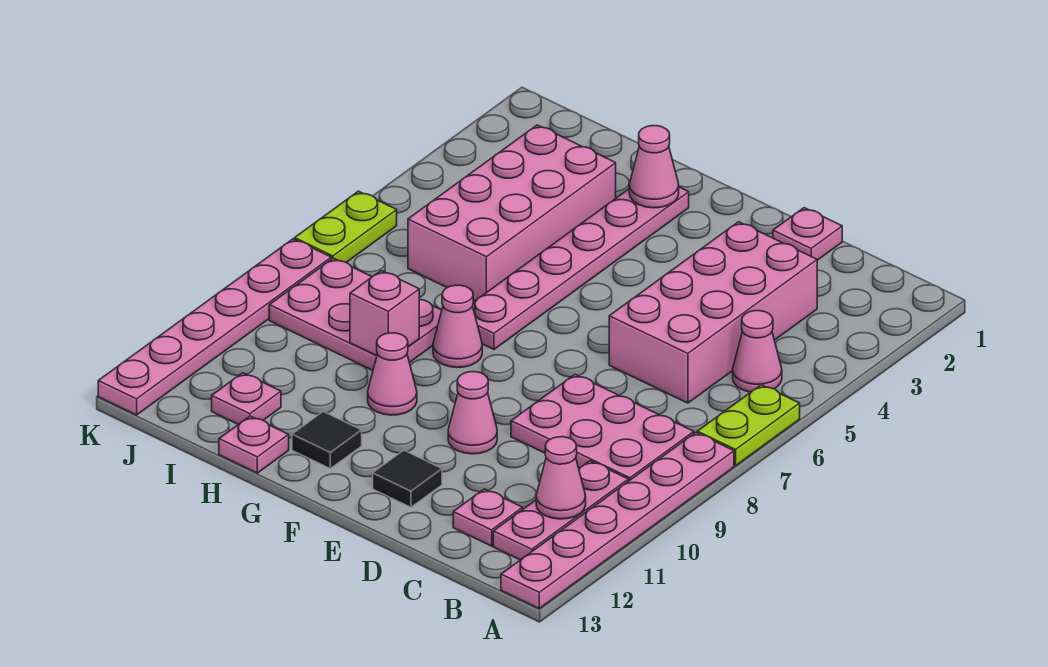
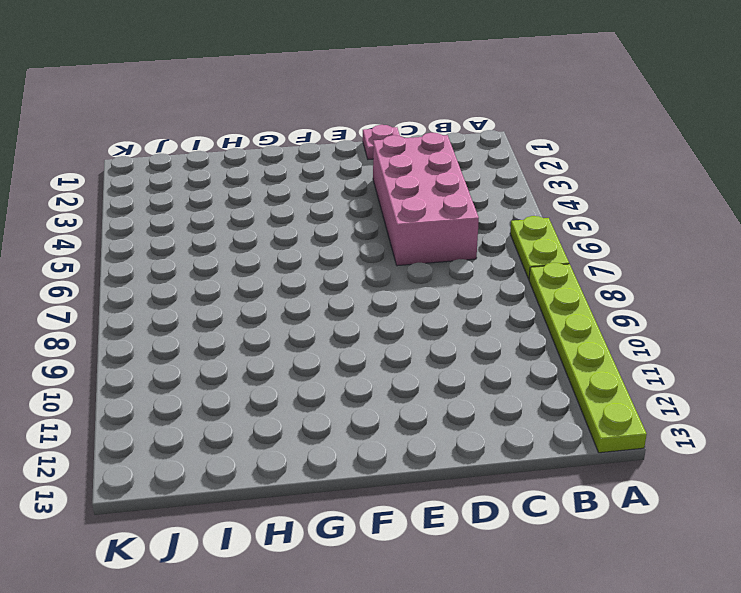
lime plate A8:A13 level 1 -> pink plate A8:A13 level 1
none -> pink cone B5 level 1
none -> pink plate B8:D9 level 1
none -> pink plate B10:B12 level 1

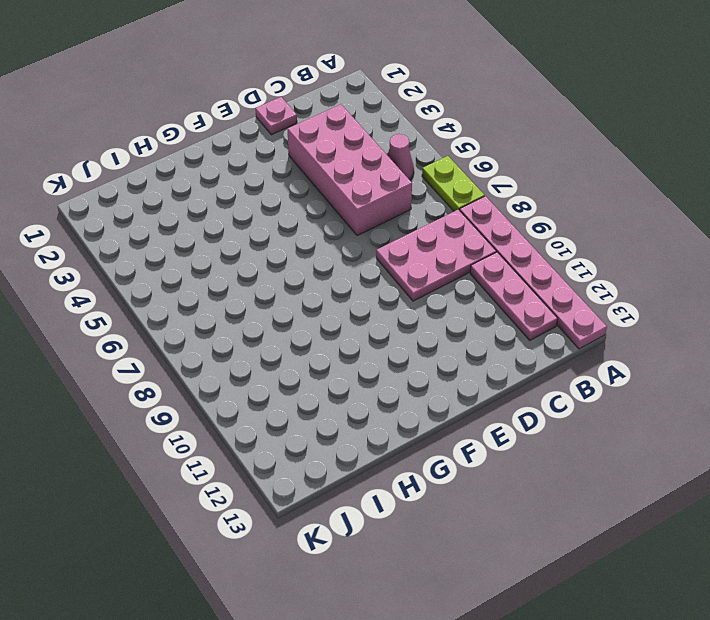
none -> pink plate C12 level 1
none -> pink cone E10 level 1
none -> black tile E12 level 1

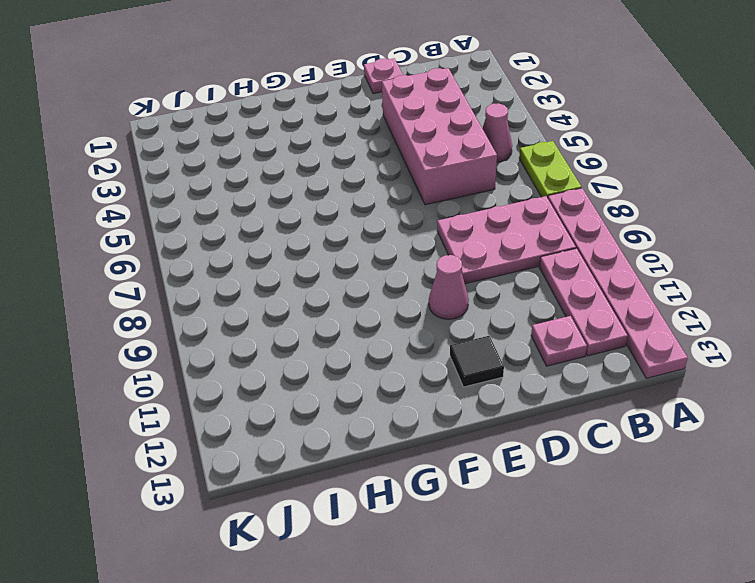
none -> pink plate G2:G7 level 1
none -> pink cone G8 level 1
none -> pink cone G10 level 1

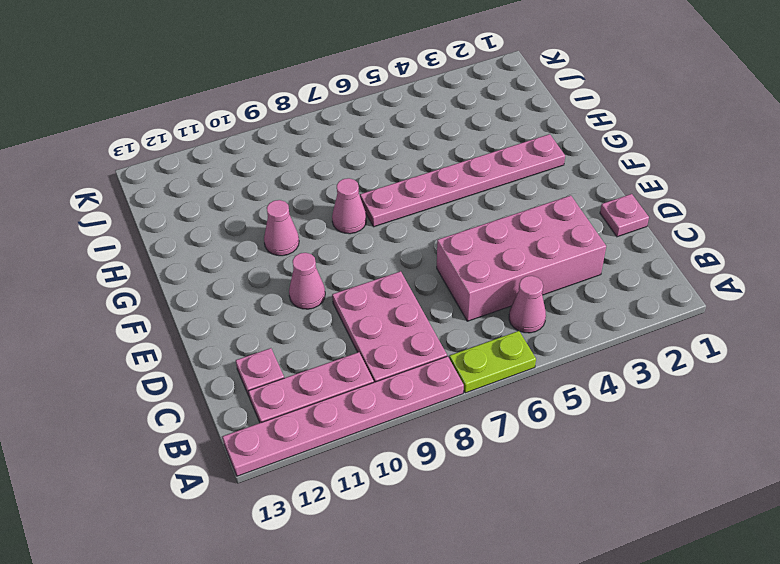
none -> black tile E12 level 1
none -> black tile G12 level 1
none -> pink brick H3:I6 level 1

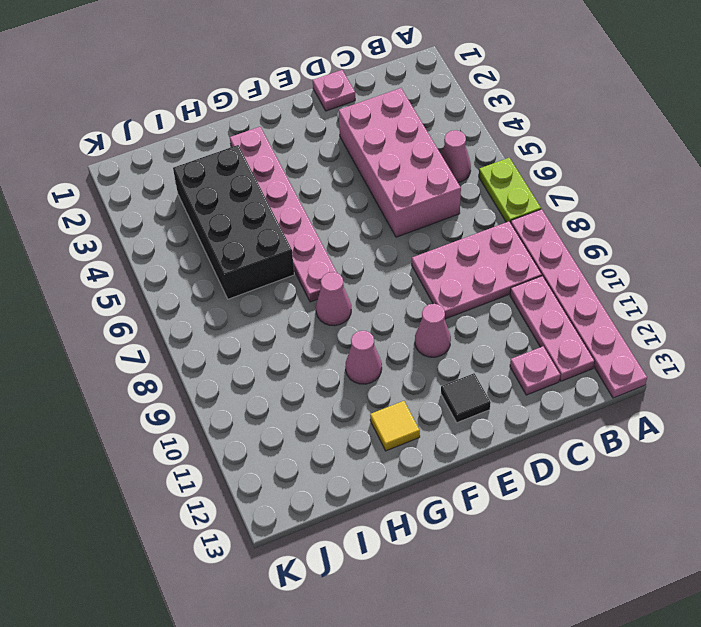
yellow tile G12 level 1 -> black tile G12 level 1
black brick H3:I6 level 1 -> pink brick H3:I6 level 1
none -> pink plate H8:J9 level 1
none -> pink plate H13 level 1
none -> pink plate I12 level 1

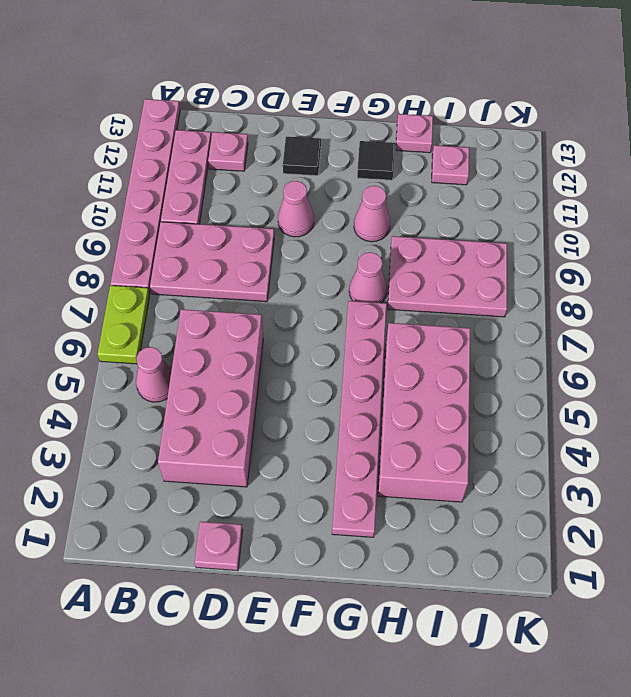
none -> lime plate K6:K7 level 1
none -> pink plate K8:K13 level 1
none -> pink cone B11 level 2

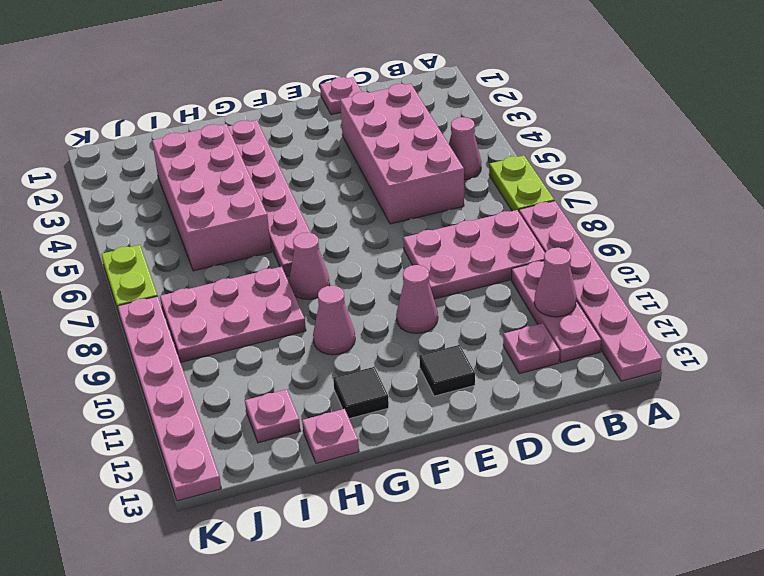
none -> pink cone G2 level 2
none -> pink brick H9 level 2

